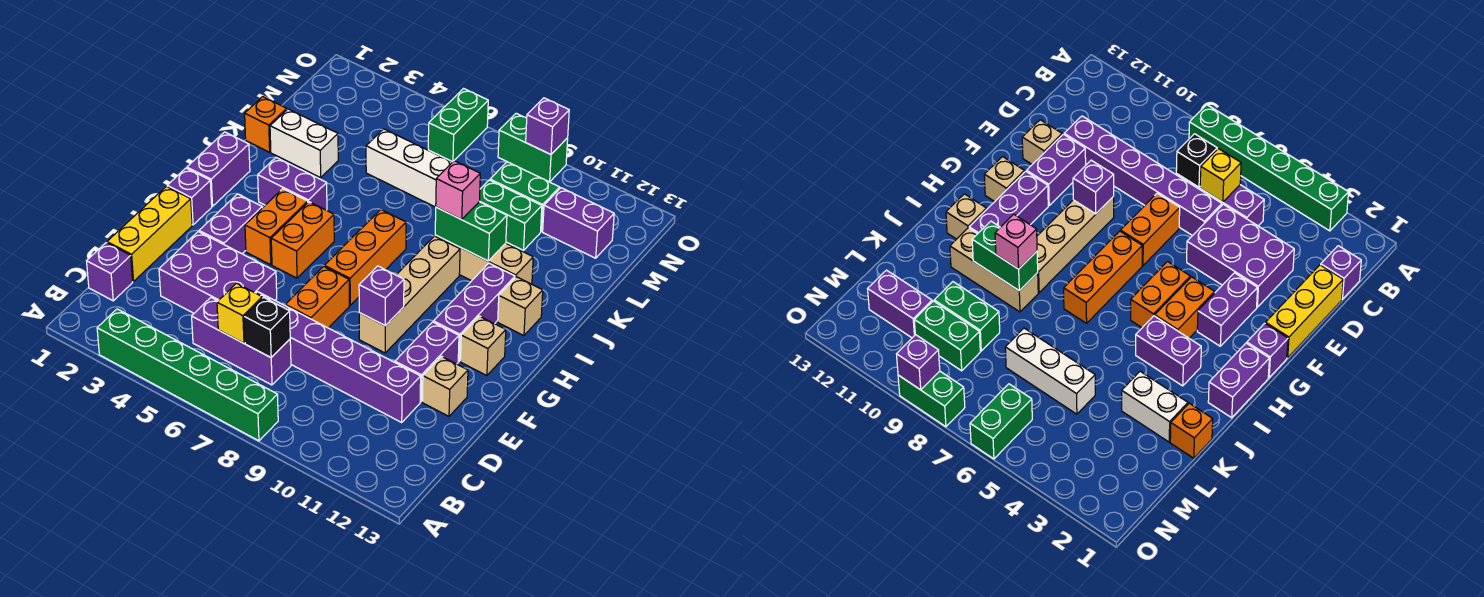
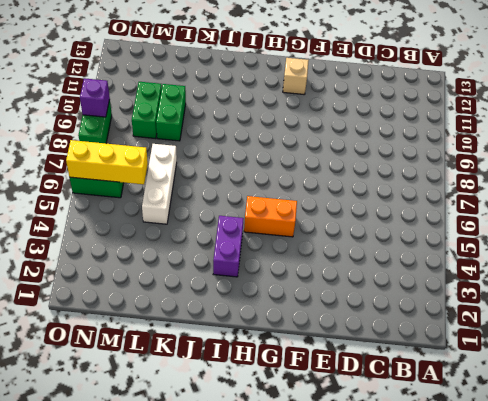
yellow brick M6:O6 level 2 -> yellow brick D1:F1 level 1
none -> green brick A3:A8 level 1
none -> purple brick C1 level 1
none -> purple brick C5:C7 level 1
none -> purple brick D3:E5 level 1

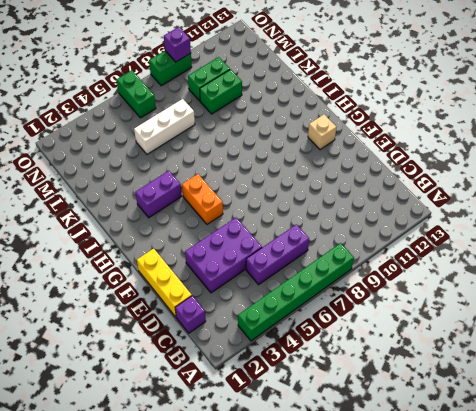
none -> purple brick D6:D11 level 1
none -> orange brick E7:F7 level 1
none -> purple brick E11:F11 level 1
none -> tan brick E12 level 1

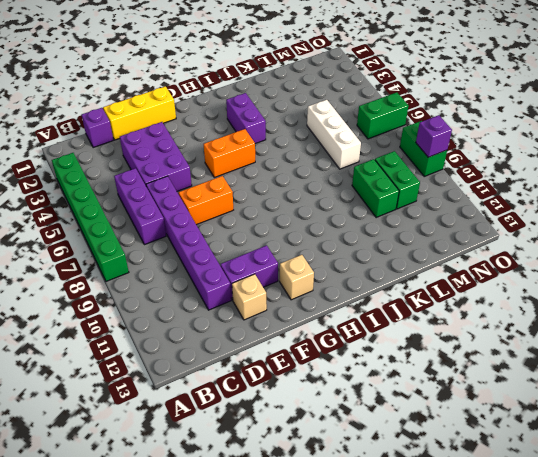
none -> purple brick F3:G3 level 1
none -> tan brick F9:I9 level 1
none -> purple brick G1 level 1
none -> orange brick G4:H4 level 1

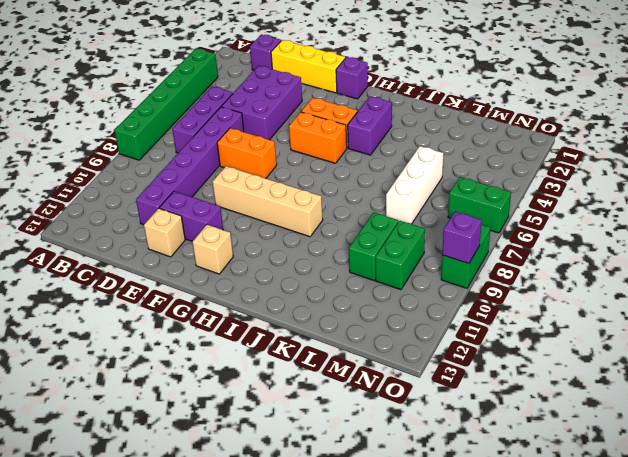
none -> purple brick F3:G3 level 1
none -> orange brick G7:I7 level 1
none -> purple brick G11:I11 level 1
none -> purple brick H1:I1 level 1

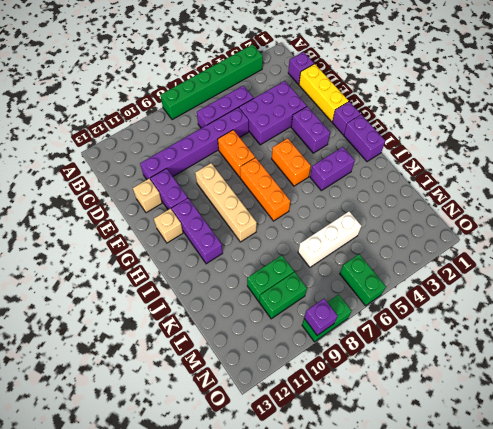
none -> orange brick G4:H4 level 1
none -> tan brick I12 level 1
none -> tan brick J9:J11 level 1
none -> orange brick K1 level 1

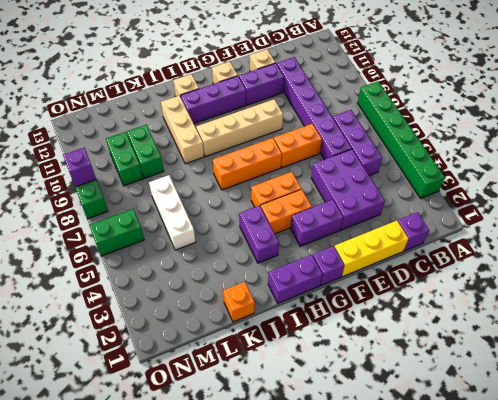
none -> white brick K2:K3 level 1
none -> purple brick M11:M12 level 1
none -> yellow brick C6 level 2
none -> black brick C7 level 2

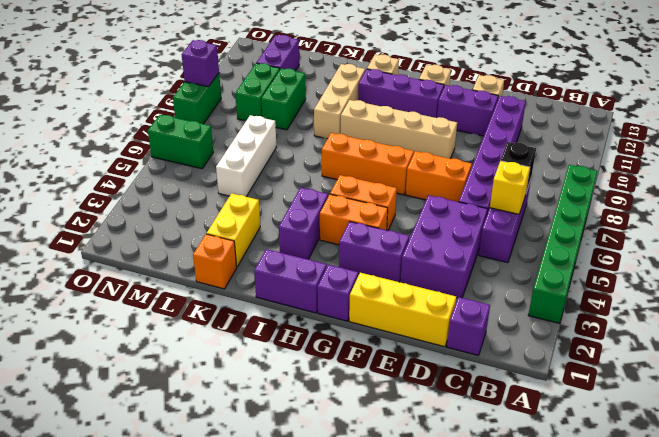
yellow brick K2:K3 level 1 -> white brick K2:K3 level 1
none -> purple brick F9 level 2
none -> green brick J9:J10 level 2
none -> pink brick J9 level 3

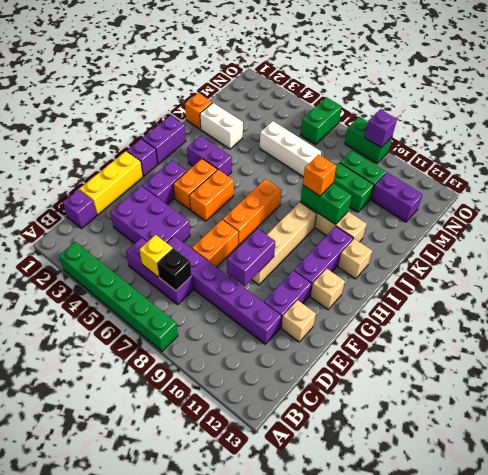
purple brick E9:F9 level 2 -> purple brick F9 level 2
orange brick J9 level 3 -> pink brick J9 level 3

